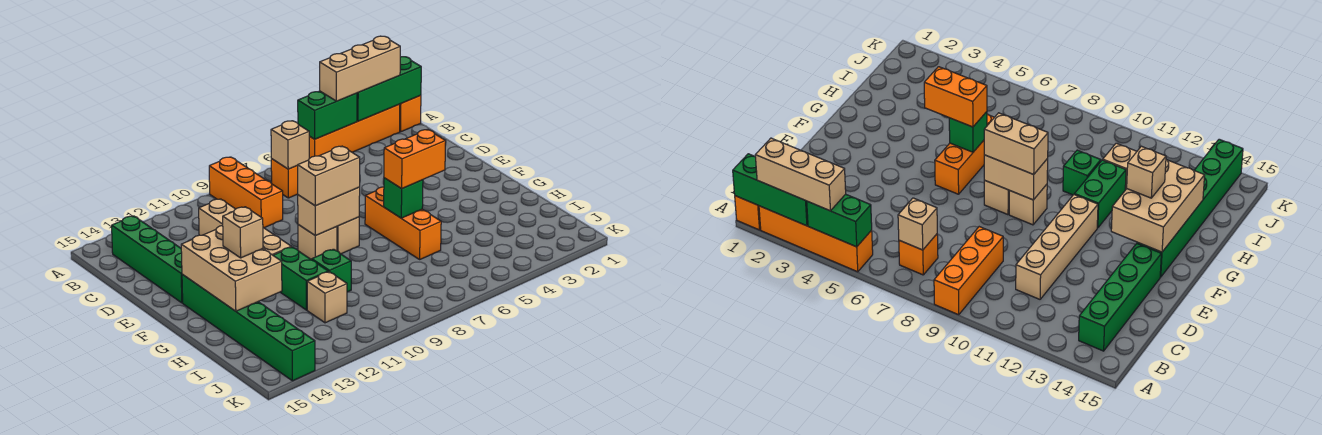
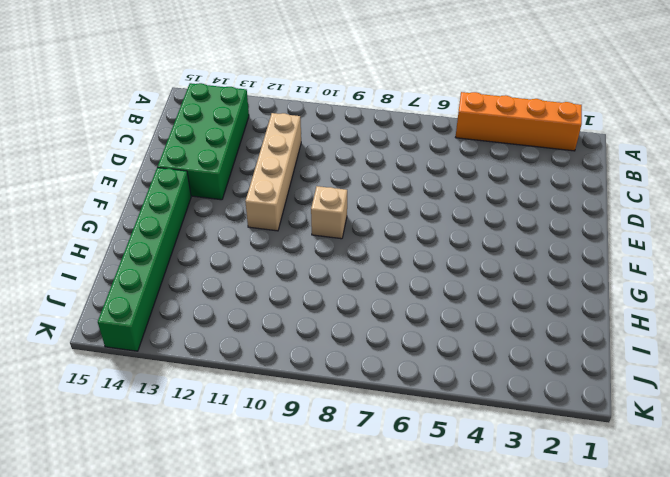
green brick B13:E14 level 1 -> green brick B14:E14 level 1
none -> orange brick A1 level 1
none -> orange brick A9:C9 level 1
none -> orange brick B7 level 1

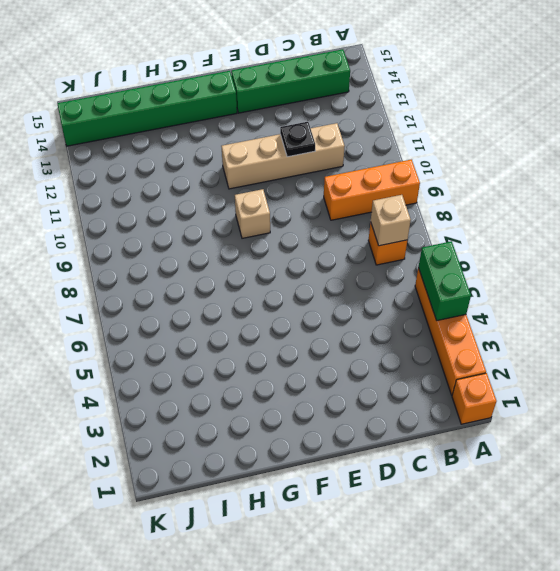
black plate D11 level 2 -> none
none -> orange brick F6:H6 level 1
none -> tan brick F8 level 1
none -> green brick G11:H11 level 1

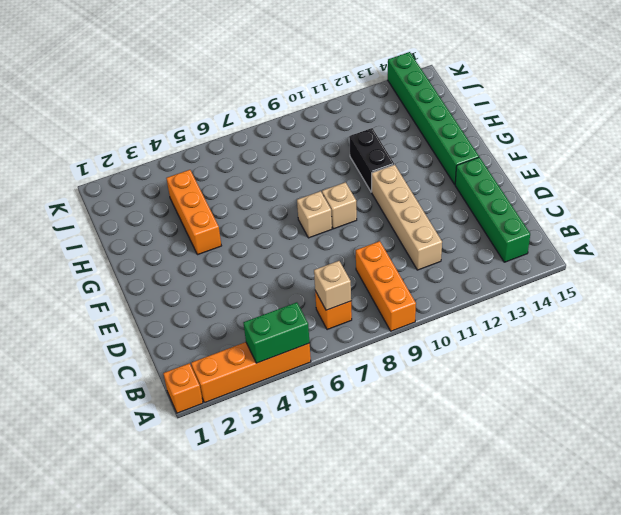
orange brick G4:I4 level 1 -> orange brick F6:H6 level 1
black brick G11:H11 level 1 -> green brick G11:H11 level 1
none -> green brick H10 level 1
none -> tan brick I11 level 1
none -> green brick A1:A3 level 2

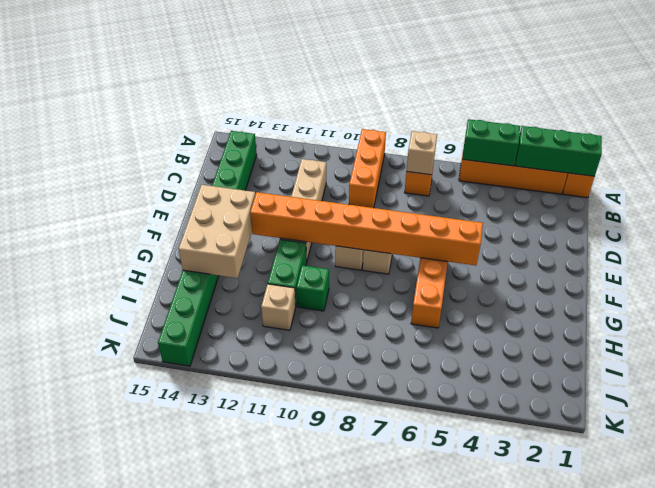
orange brick F5:F12 level 2 -> tan brick F8:F9 level 2
none -> green brick G6 level 2
none -> tan brick A2:A4 level 3
none -> tan brick F8:F9 level 3

